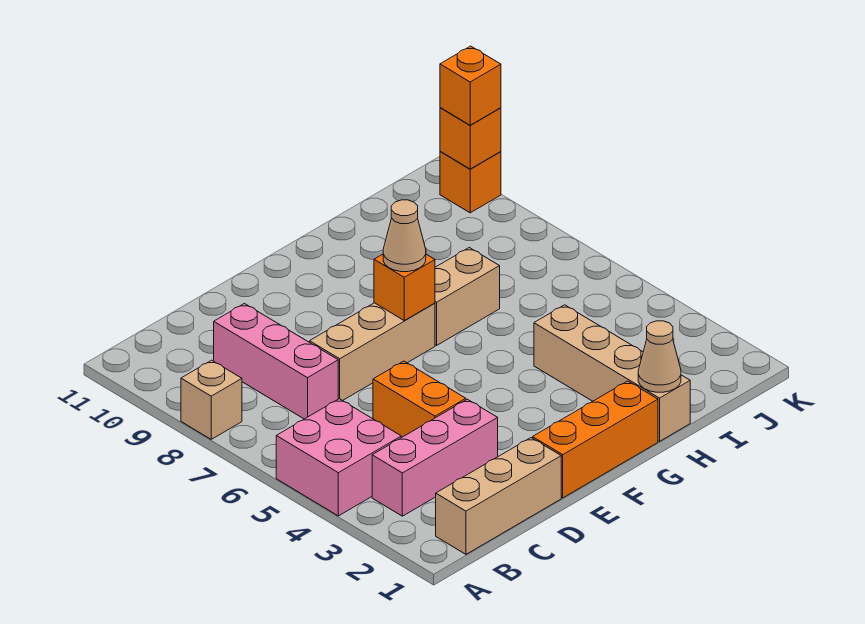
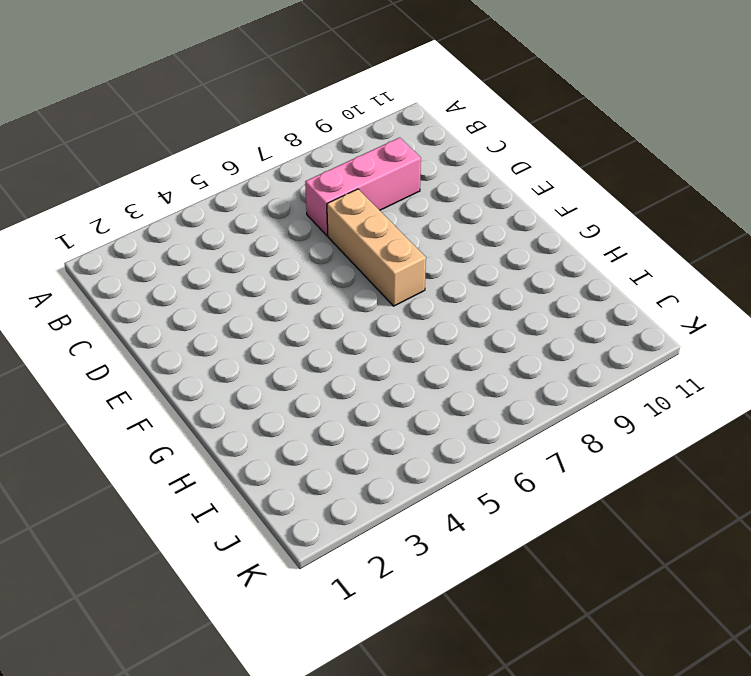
none -> pink brick A4:B5 level 1
none -> tan brick A8 level 1
none -> tan brick B1:D1 level 1

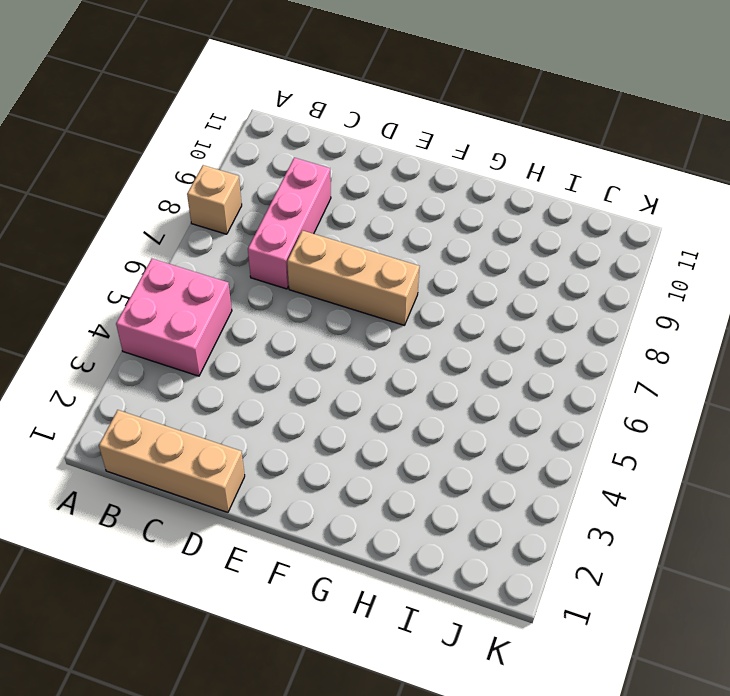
none -> pink brick B3:D3 level 1
none -> orange brick D4:D5 level 1
none -> orange brick E1:G1 level 1

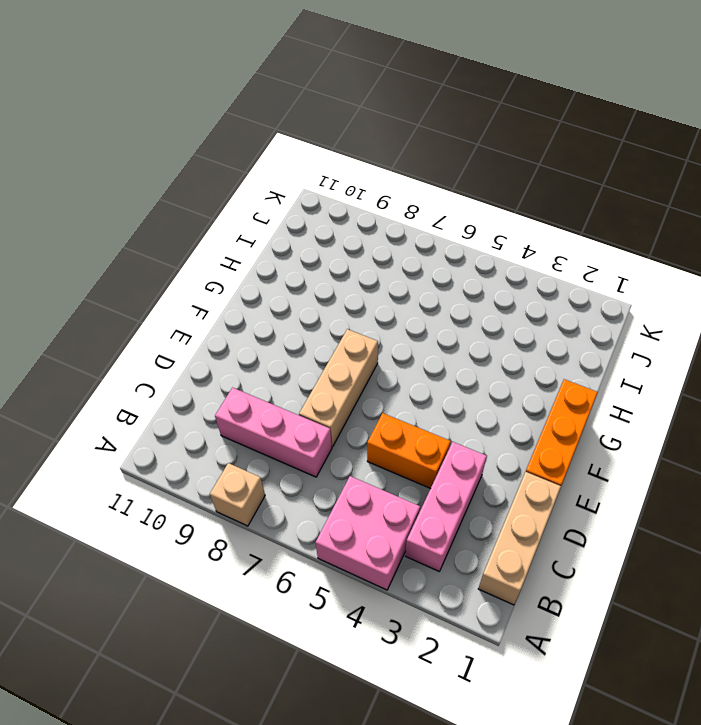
none -> tan brick G7:H7 level 1
none -> tan brick H1:H4 level 1
none -> orange brick K10 level 1

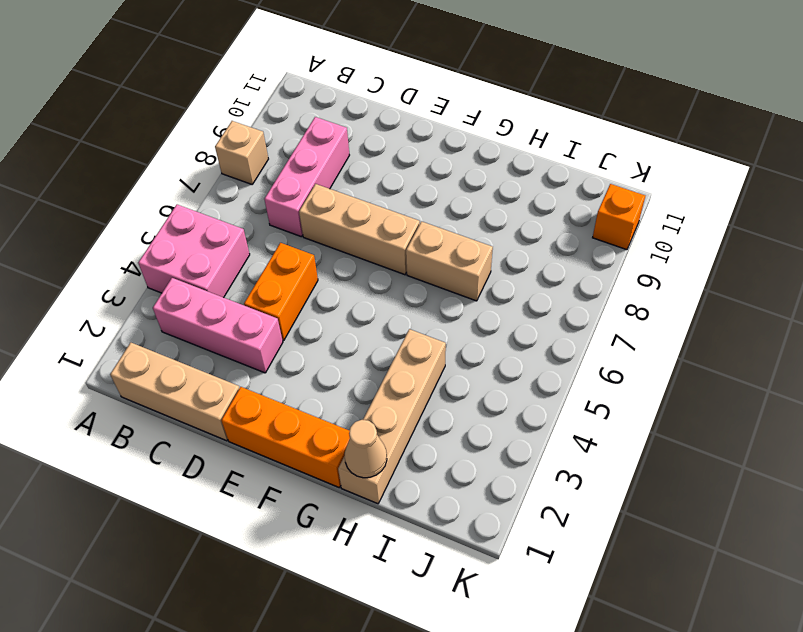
none -> orange brick F7 level 2
none -> orange brick K10 level 2
none -> tan cone F7 level 3

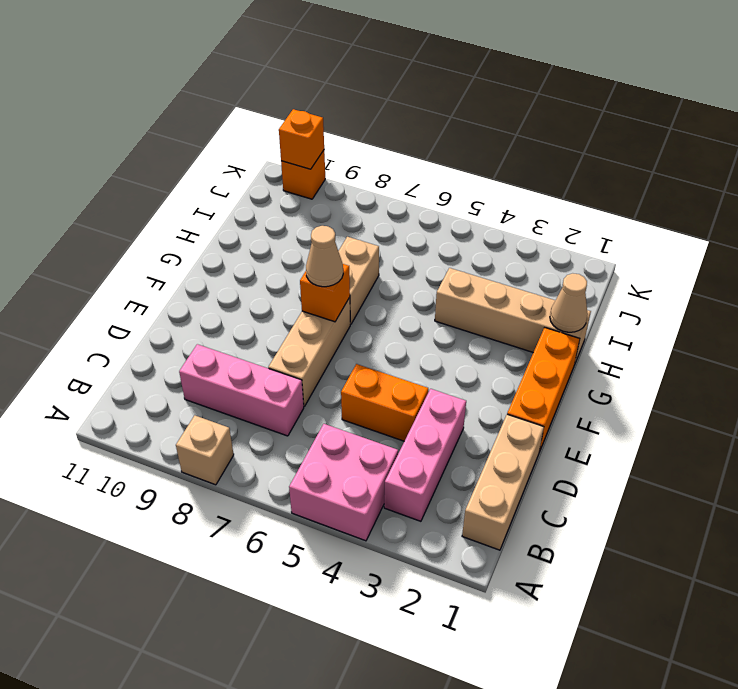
none -> orange brick K10 level 3

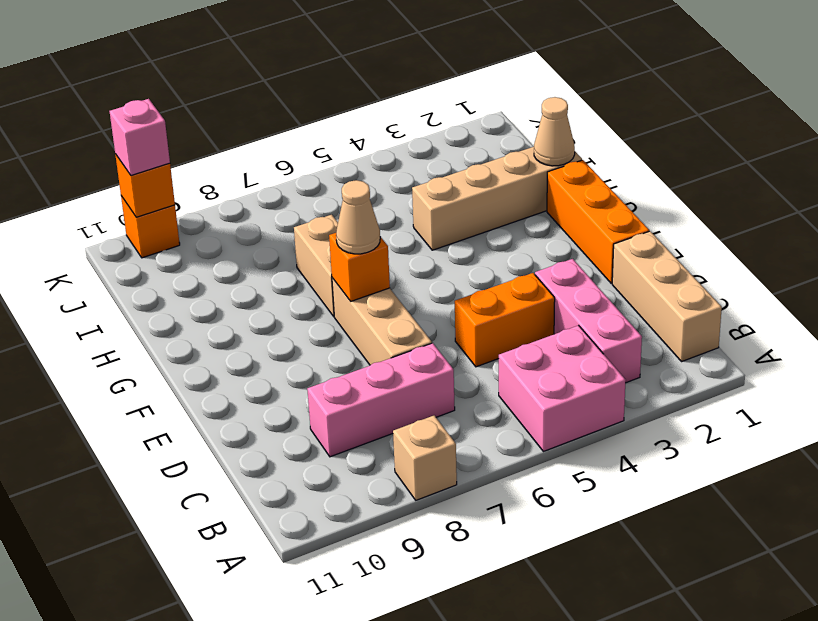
pink brick K10 level 3 -> orange brick K10 level 3

